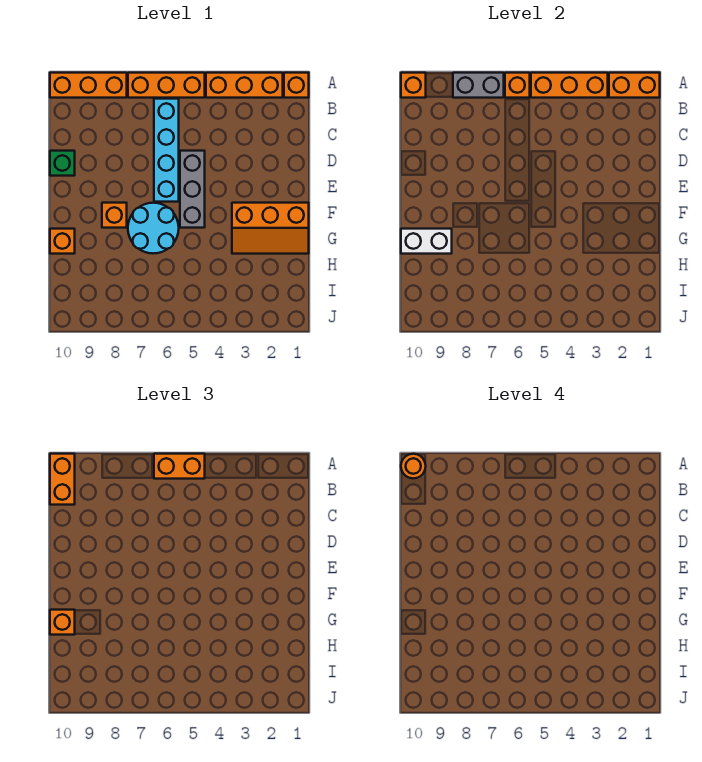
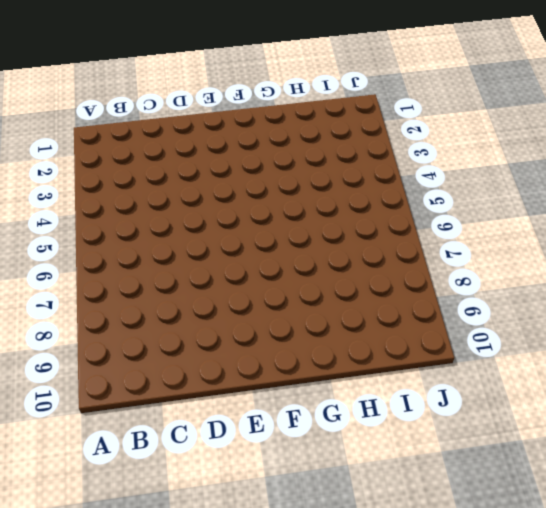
none -> orange brick A1 level 1
none -> orange brick A2:A4 level 1
none -> orange brick A5:A7 level 1

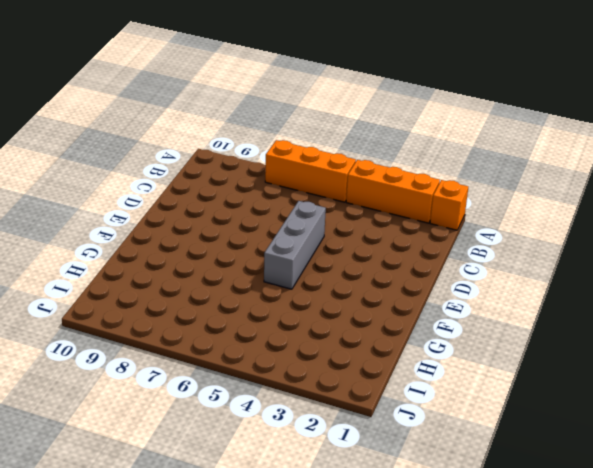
none -> orange brick A8:A10 level 1
none -> cyan brick B6:E6 level 1
none -> green brick D10 level 1

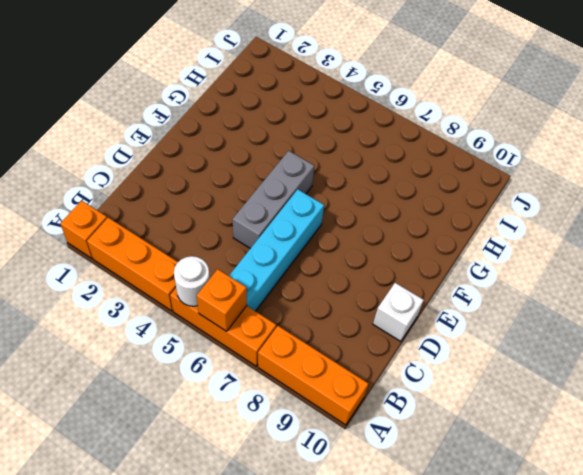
white round brick A5 level 2 -> orange brick A3:A5 level 2
white brick D10 level 1 -> green brick D10 level 1
none -> orange slope F1:G3 level 1 top F
none -> cyan round brick F6:G7 level 1
none -> orange brick F8 level 1

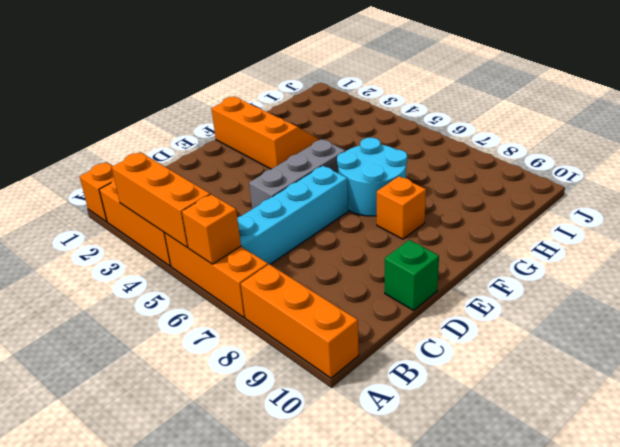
none -> orange brick G10 level 1
none -> orange brick A1:A2 level 2
none -> grey brick A7:A8 level 2

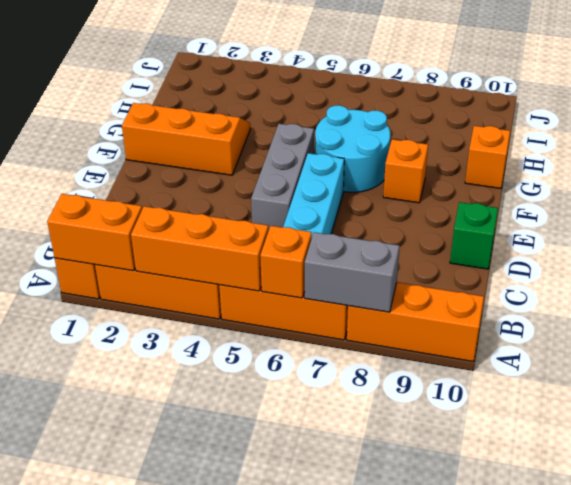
none -> orange brick A10 level 2
none -> white brick G9:G10 level 2
none -> orange brick A5:A6 level 3

